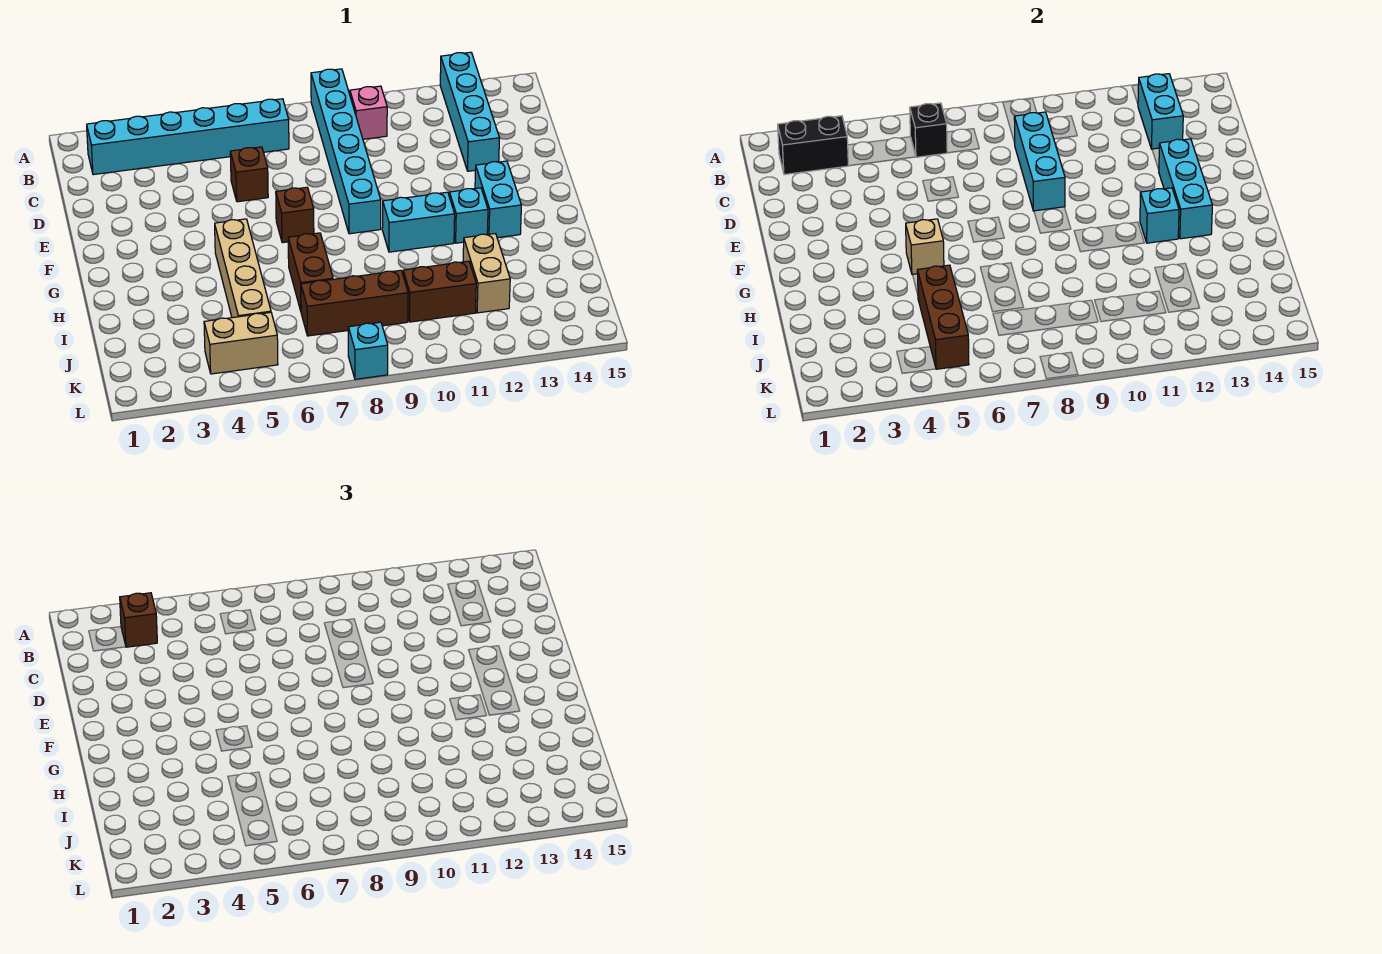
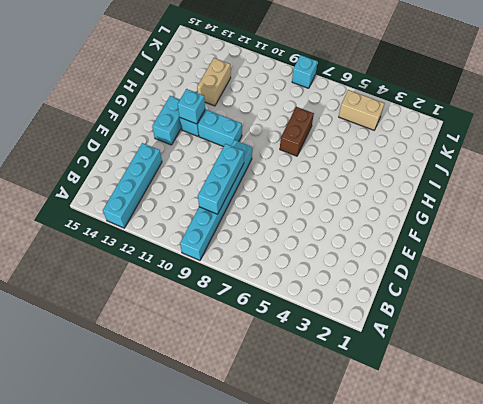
none -> cyan brick B2:B7 level 1
none -> pink brick B10 level 1
none -> brown brick D6 level 1

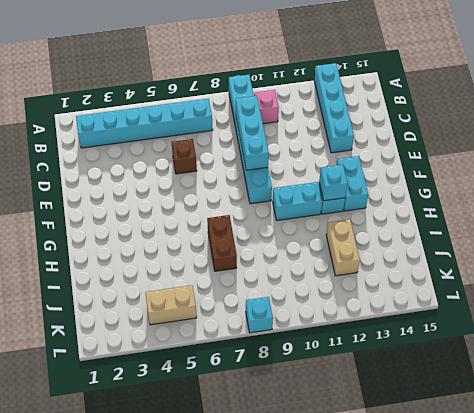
none -> brown brick F7 level 1
none -> tan brick G5:J5 level 1
none -> brown brick J7:J9 level 1

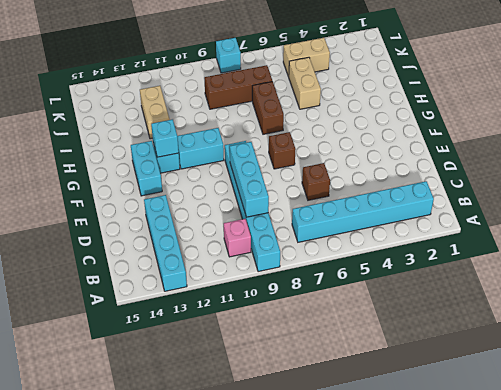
tan brick I5:J5 level 1 -> tan brick G5:J5 level 1
none -> brown brick J10:J11 level 1
none -> black brick B2:B3 level 2
none -> black brick B6 level 2

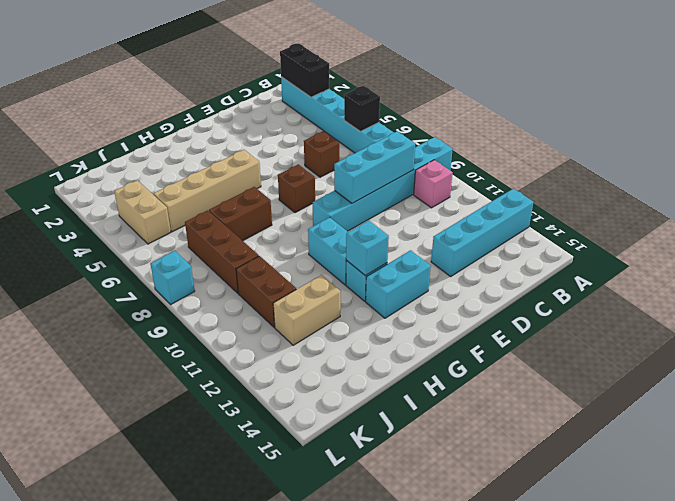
none -> cyan brick B13:C13 level 2
none -> cyan brick E13:G13 level 2
none -> tan brick G5 level 2

